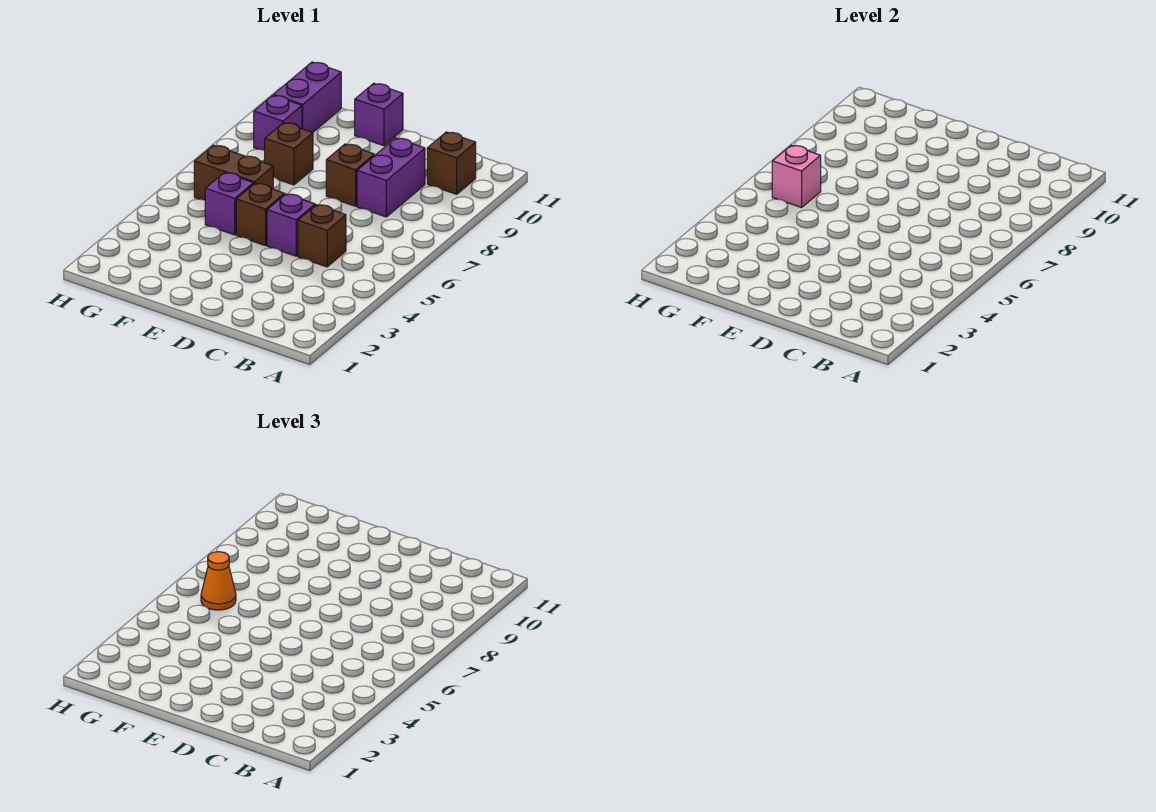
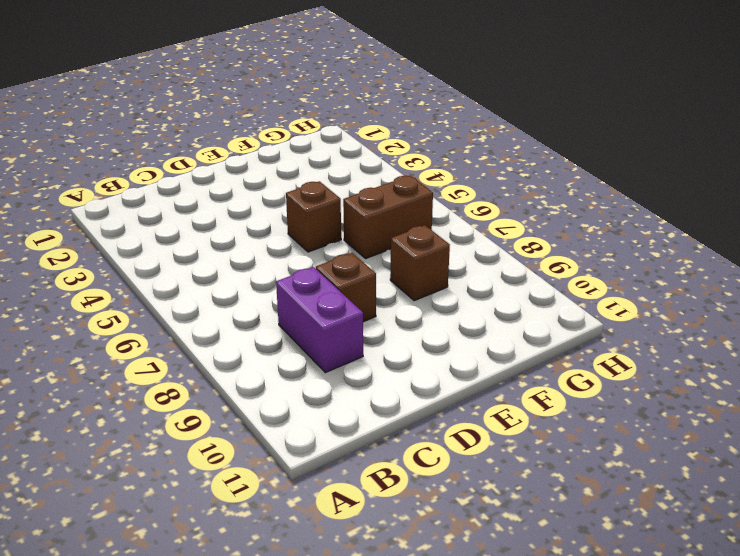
none -> brown brick B10 level 1
none -> brown brick C5 level 1
none -> purple brick D5 level 1

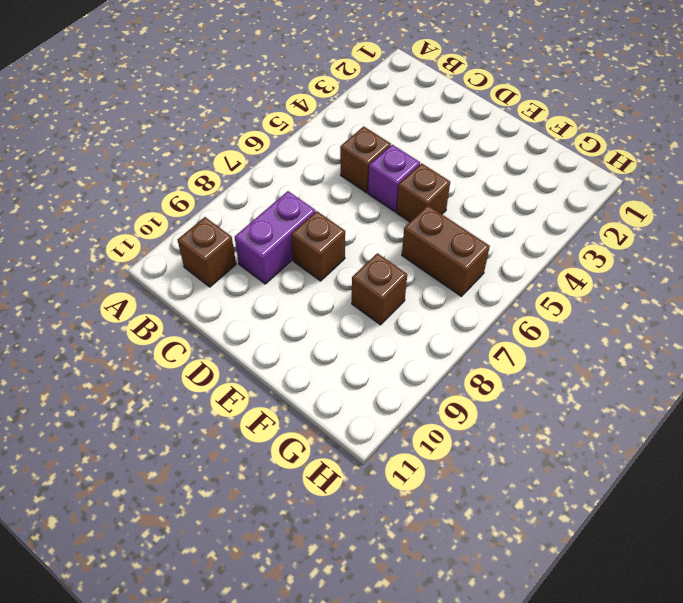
none -> purple brick E11 level 1
none -> purple brick F5 level 1
none -> purple brick G9 level 1

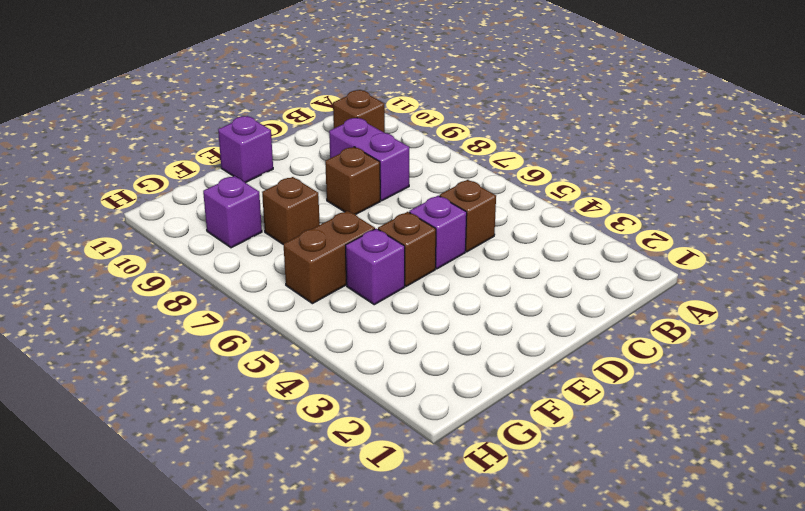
none -> purple brick G10:G11 level 1
none -> pink brick G6 level 2
none -> orange cone G6 level 3

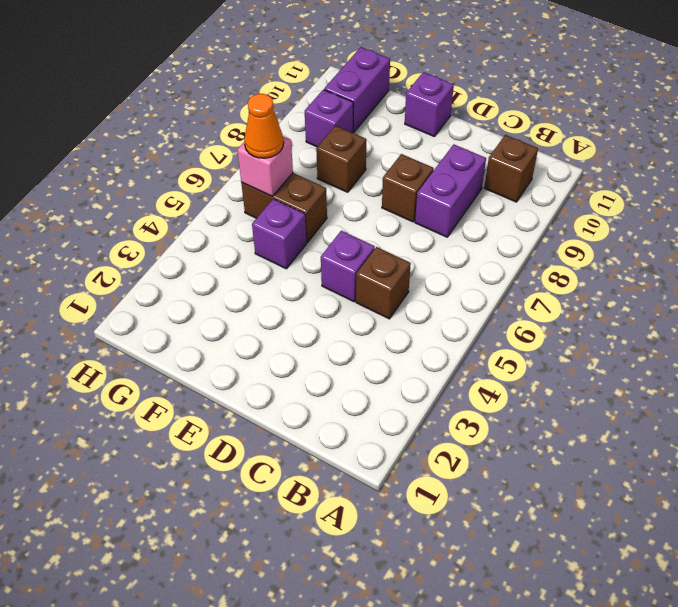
none -> brown brick E5 level 1

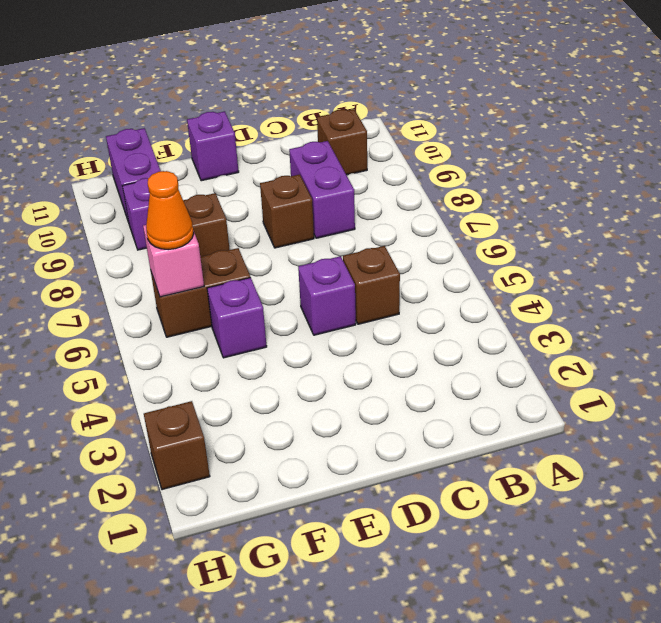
brown brick H2 level 1 -> brown brick E5 level 1

